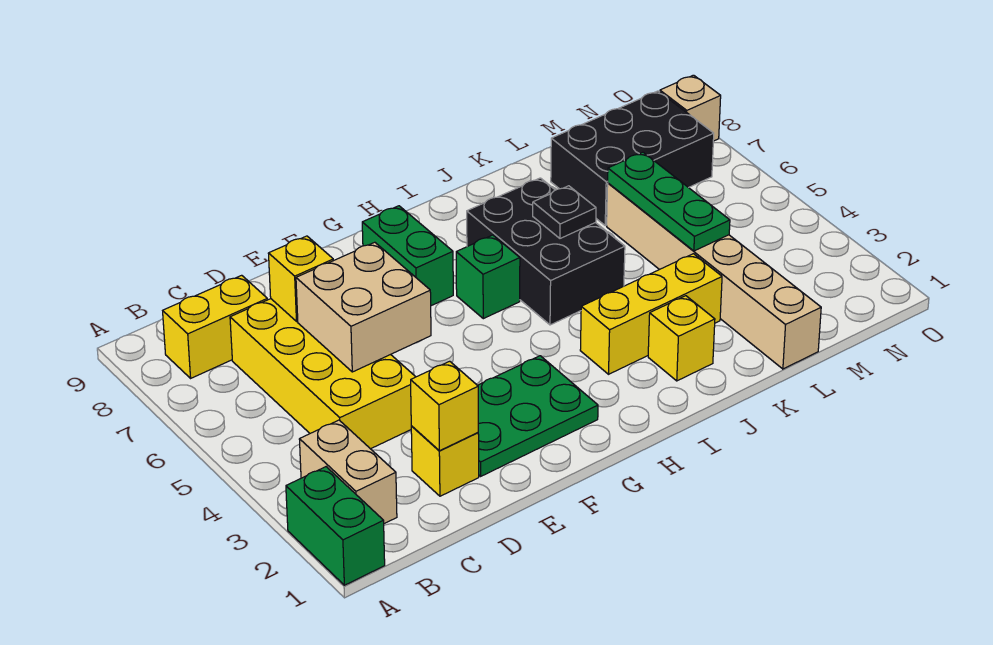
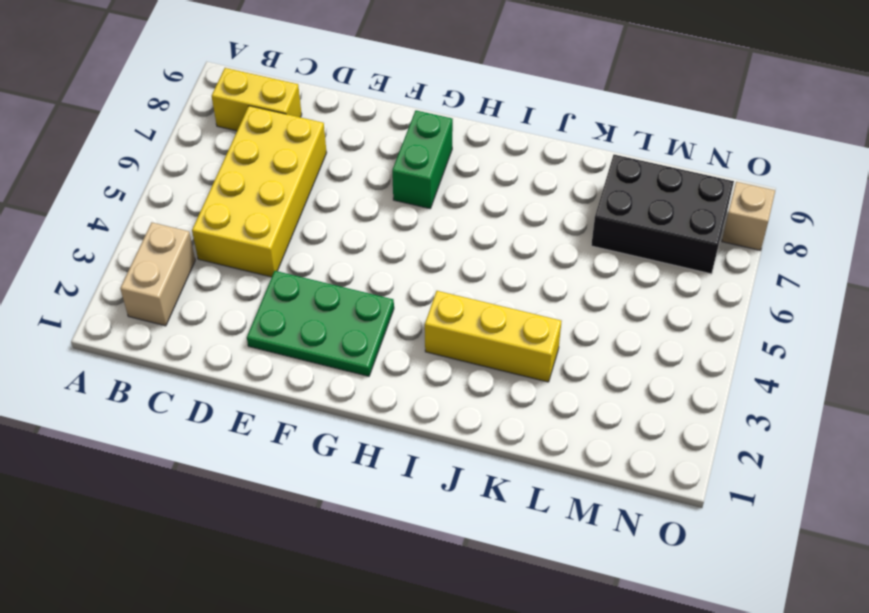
none -> green brick A1:A2 level 1
none -> yellow brick D2 level 1
none -> green brick H6 level 1

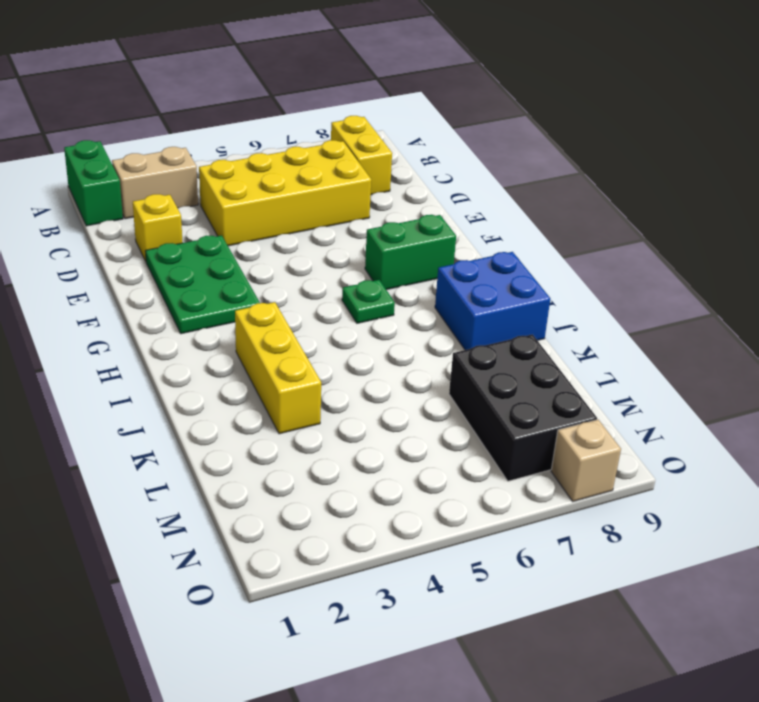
green brick A1:B1 level 1 -> green brick A1:A2 level 1
green plate H6 level 1 -> green brick H6 level 1
blue brick I8:J9 level 1 -> none
none -> black brick I5:J7 level 1
none -> yellow brick J2 level 1
none -> tan brick L1:L6 level 1

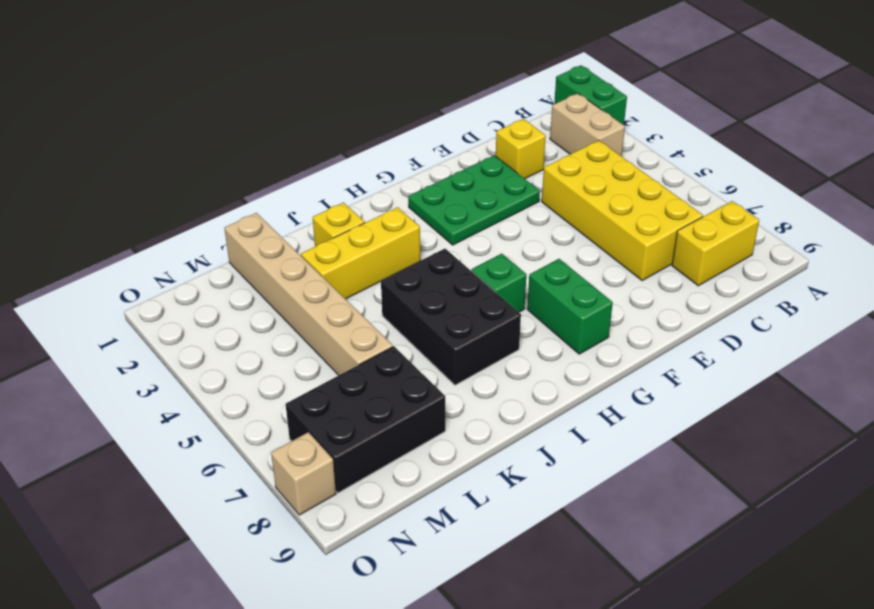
none -> yellow brick D2 level 2
none -> tan brick D5:E6 level 2
none -> yellow brick D7 level 2

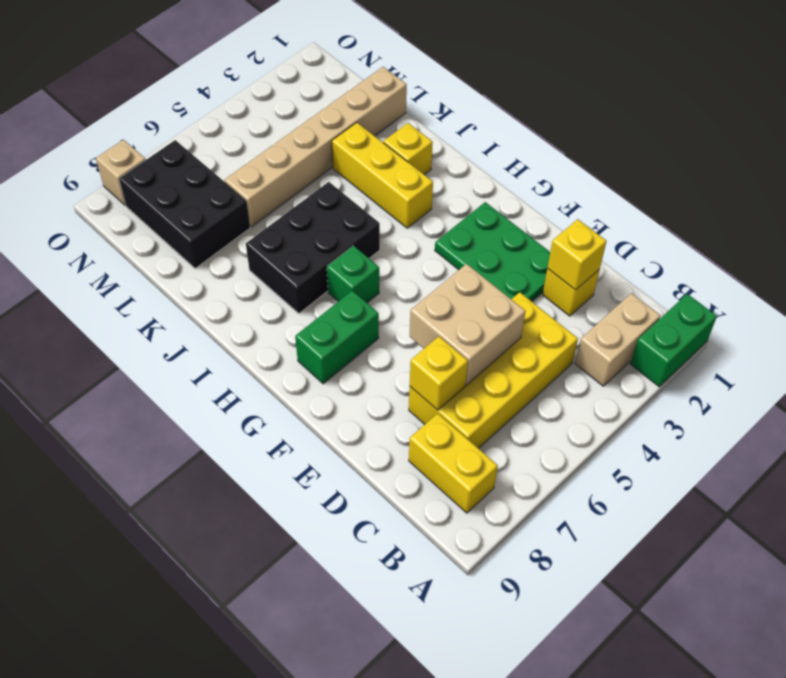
none -> black plate J6 level 2
none -> green plate L4:L6 level 2

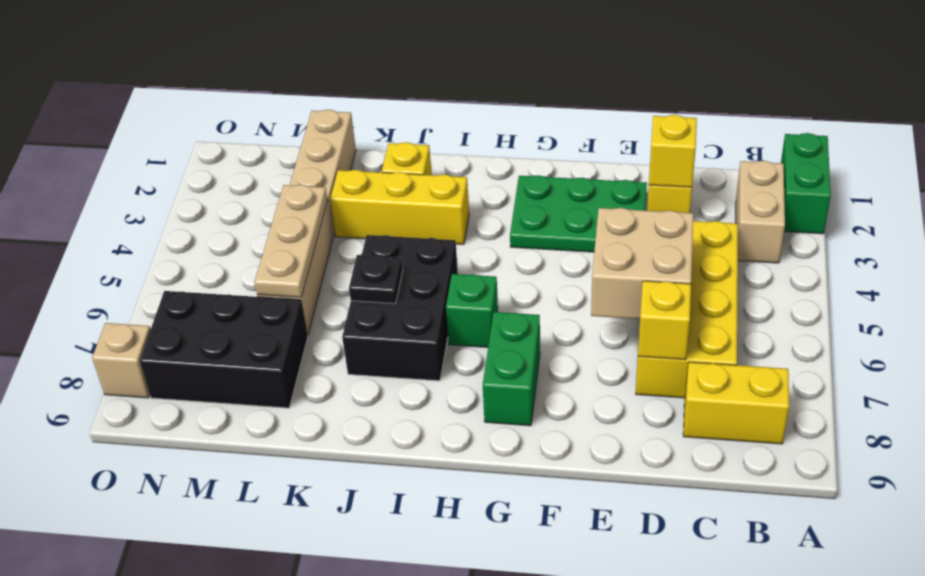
tan plate L4:L6 level 2 -> green plate L4:L6 level 2

